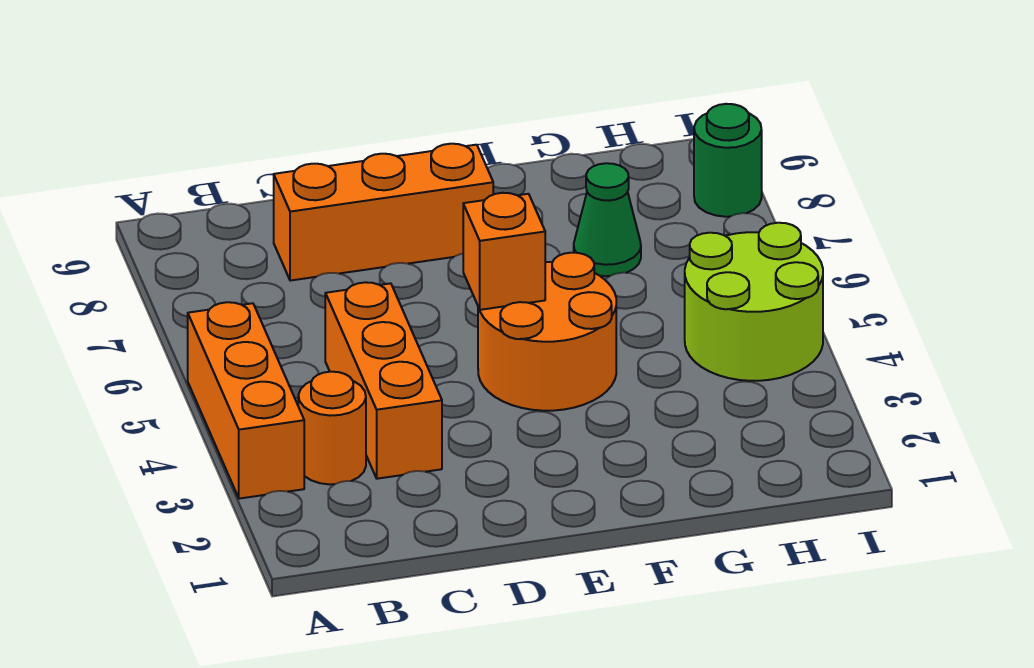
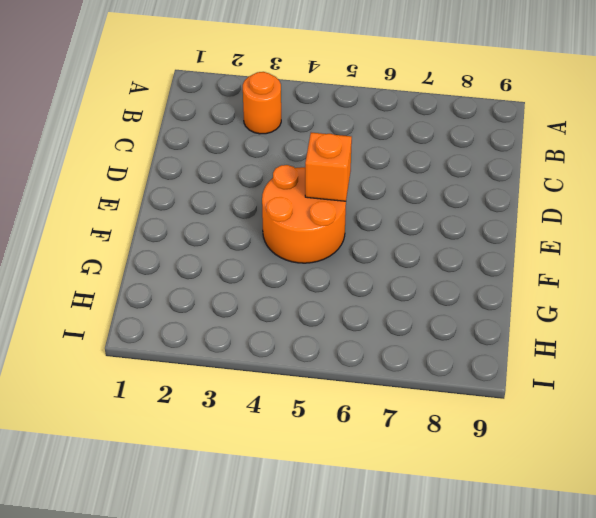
none -> orange brick A3:A5 level 1
none -> orange brick C3:C5 level 1

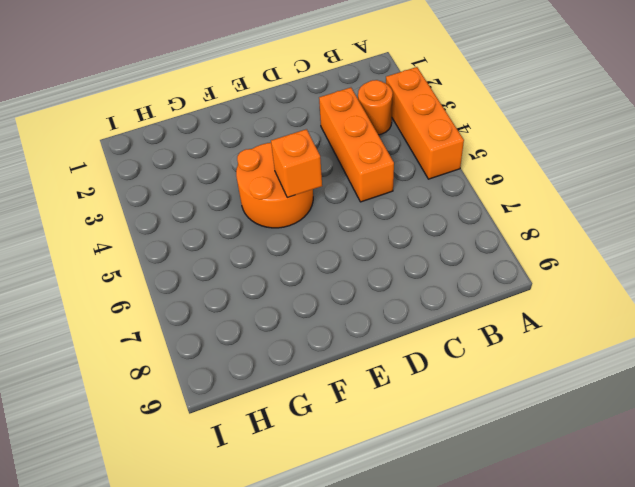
none -> orange brick C8:E8 level 1
none -> green cone G7 level 1

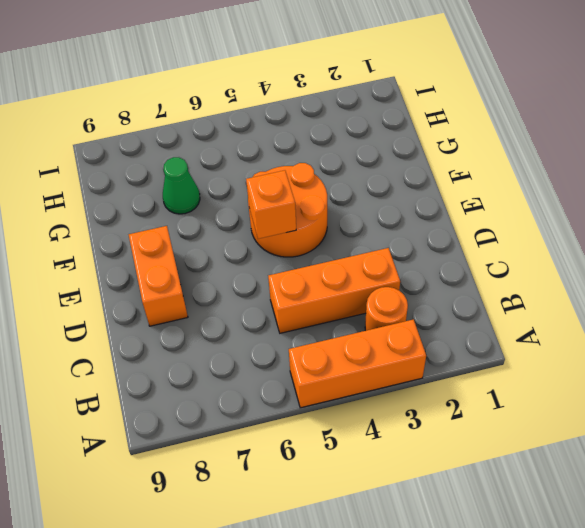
orange brick D8:E8 level 1 -> orange brick C8:E8 level 1
none -> lime round brick H4:I5 level 1
none -> green round brick I8 level 1

